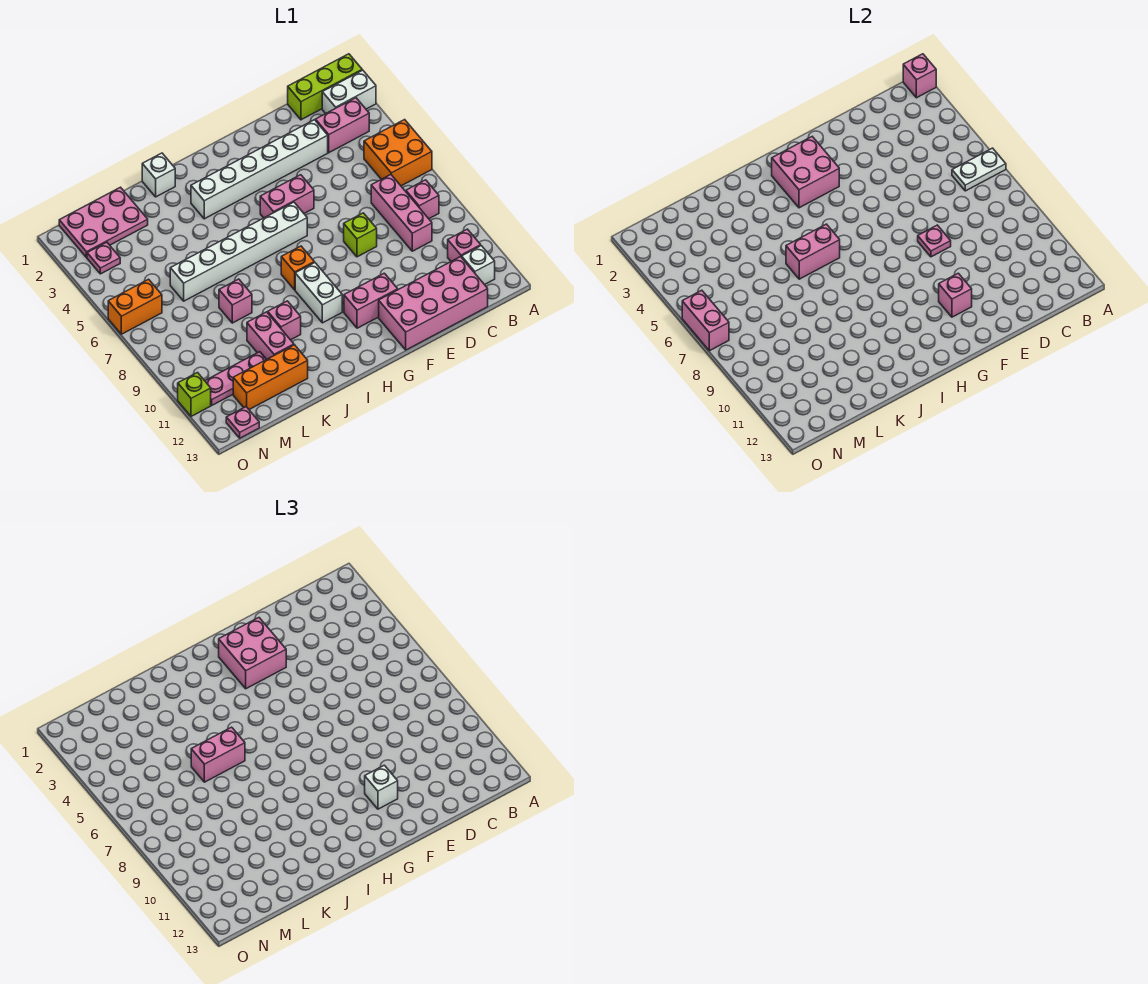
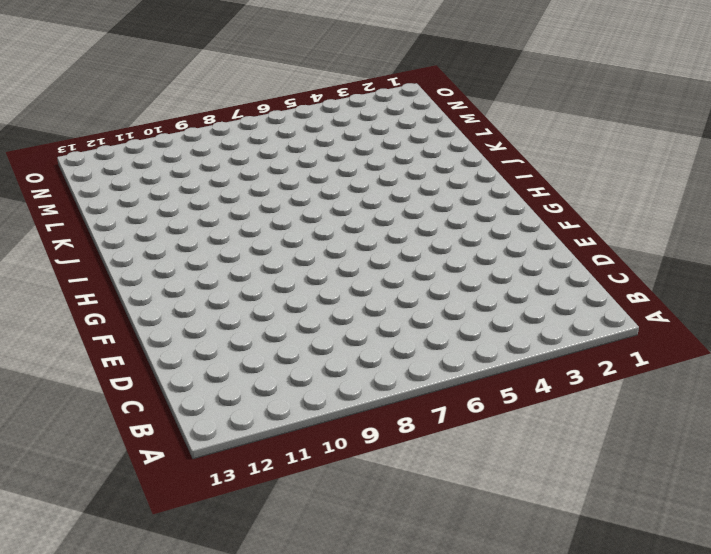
none -> lime brick A1:C1 level 1
none -> white brick A2:B2 level 1
none -> orange brick A5:B6 level 1
none -> pink brick B3:C3 level 1

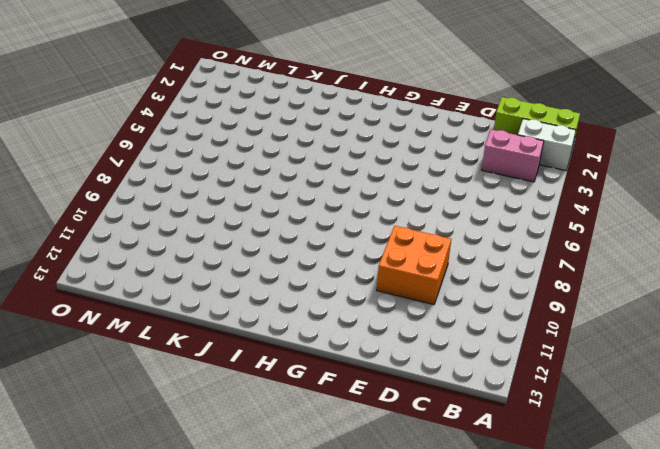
orange brick D9:E10 level 1 -> orange brick A5:B6 level 1
none -> pink brick B8 level 1
none -> pink brick B11 level 1
none -> white brick B12 level 1
none -> pink brick C7:C9 level 1

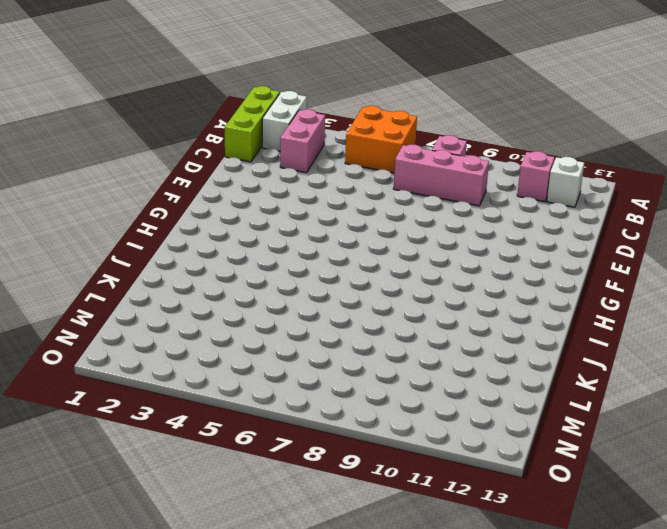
none -> pink brick C12:F13 level 1
none -> white brick D3:I3 level 1
none -> lime brick E8 level 1
none -> pink brick F5:G5 level 1

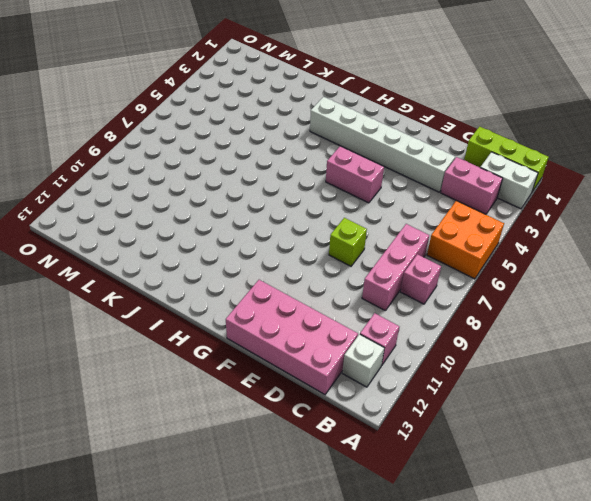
none -> pink brick F11:G11 level 1
none -> white brick G6:L6 level 1
none -> orange brick H8 level 1
none -> white brick H9:H10 level 1

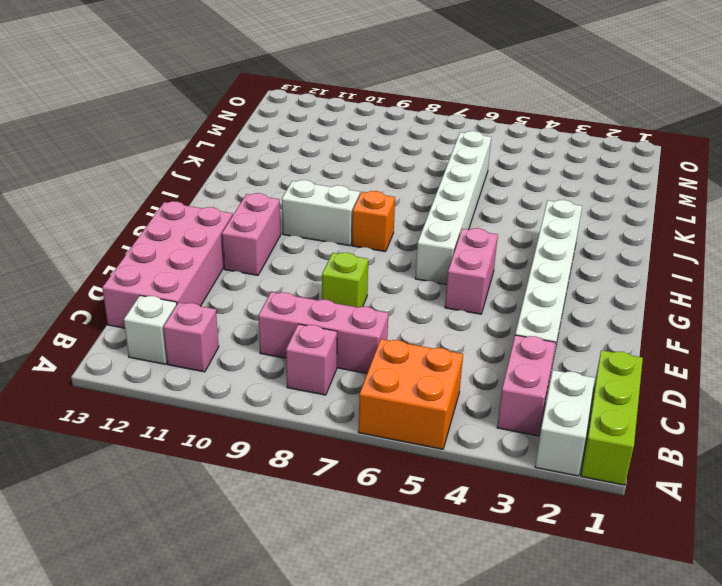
none -> white brick J1 level 1
none -> pink brick J10 level 1
none -> pink brick K8 level 1
none -> pink brick K10:K11 level 1

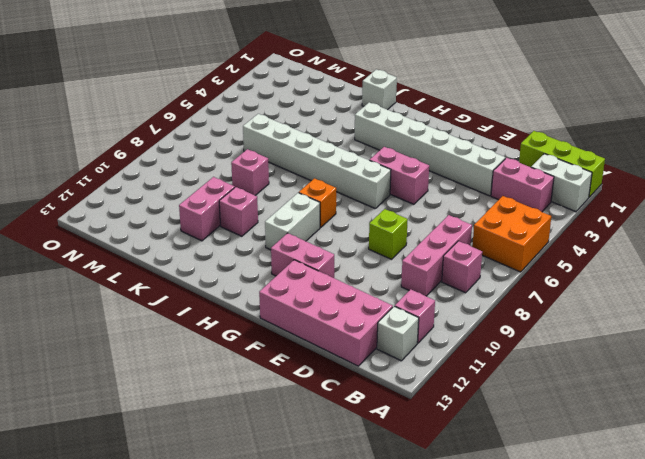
none -> orange brick K12:M12 level 1
none -> pink plate L1:N2 level 1
none -> pink plate L11:N11 level 1
none -> pink plate N3 level 1

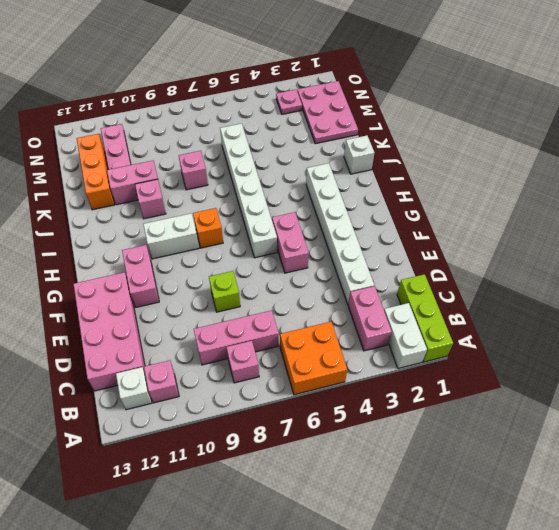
none -> orange brick N6:O6 level 1
none -> pink plate N13 level 1
none -> lime brick O11 level 1
none -> pink brick A1 level 2

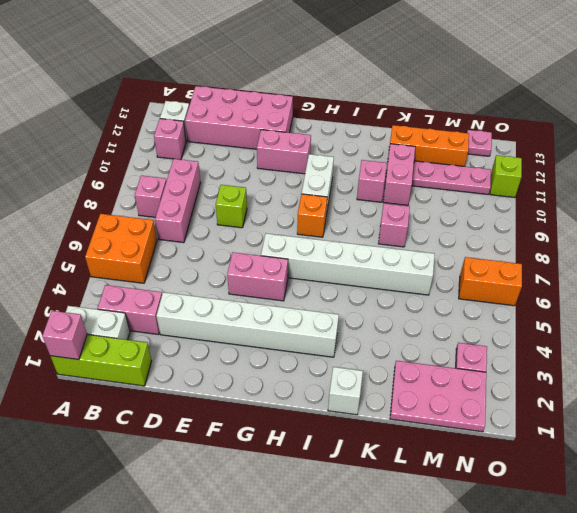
none -> white plate A6:B6 level 2
none -> pink plate E8 level 2
none -> pink brick F11 level 2
none -> pink brick G2:H3 level 2

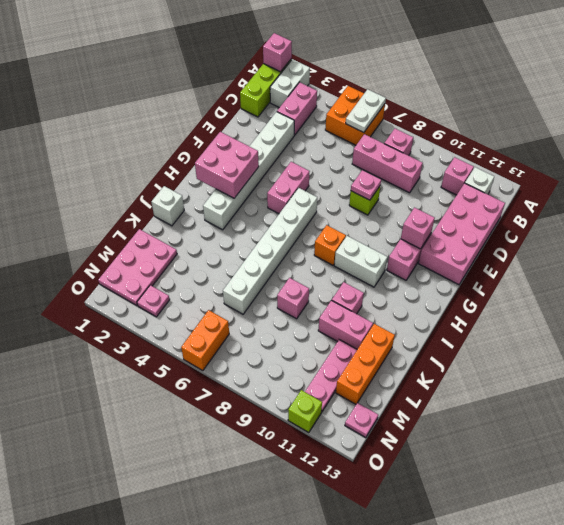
none -> pink brick I6:J6 level 2
none -> pink brick O6:O7 level 2
none -> pink brick F2:G3 level 3
none -> white brick F11 level 3

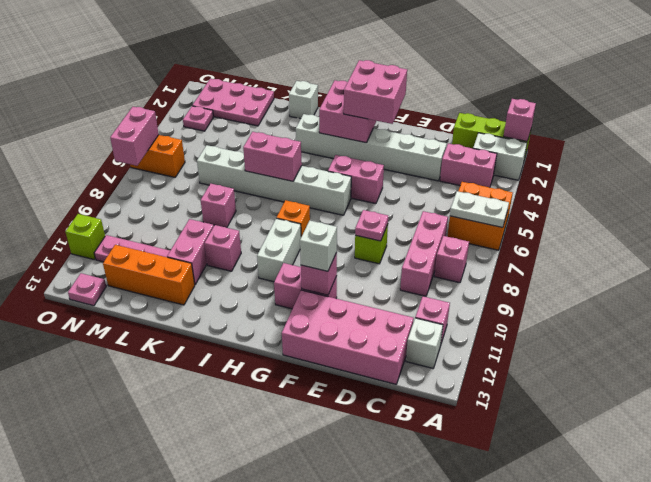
none -> pink brick J6:K6 level 3

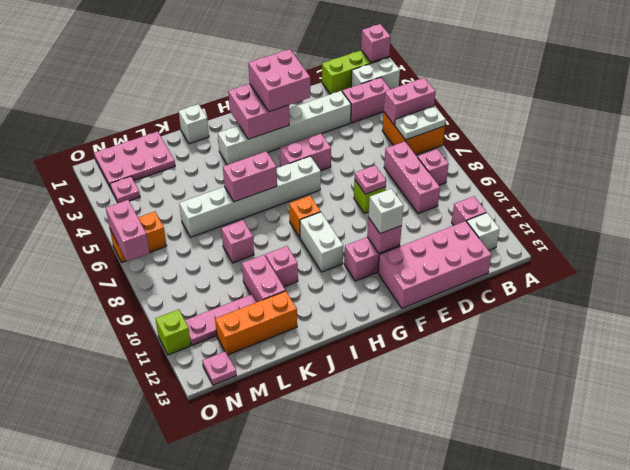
pink brick A5:B5 level 2 -> pink brick J6:K6 level 3

